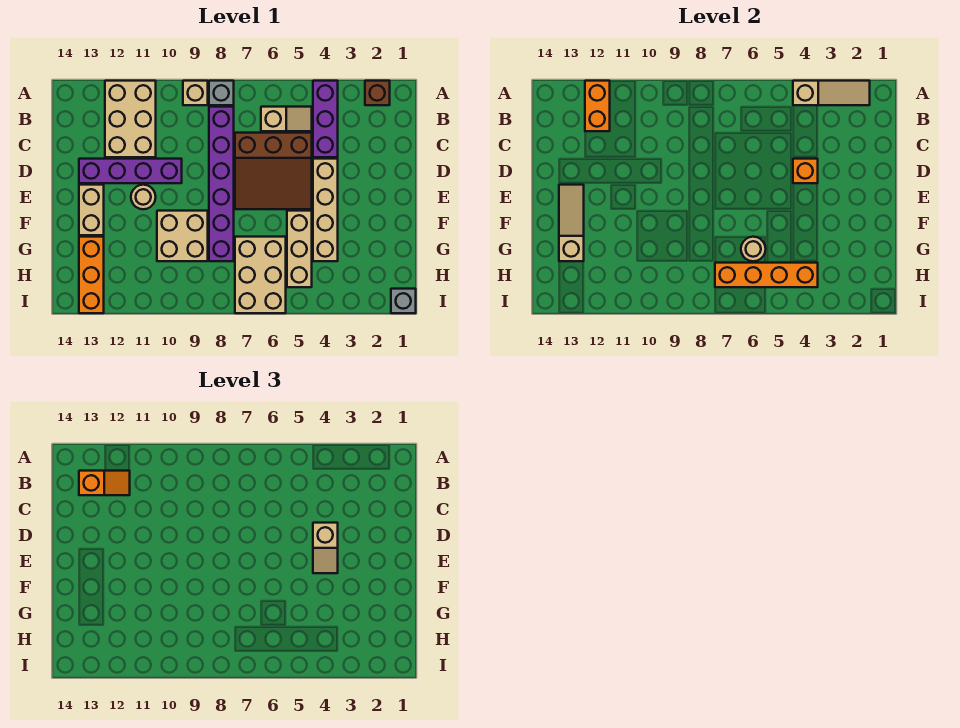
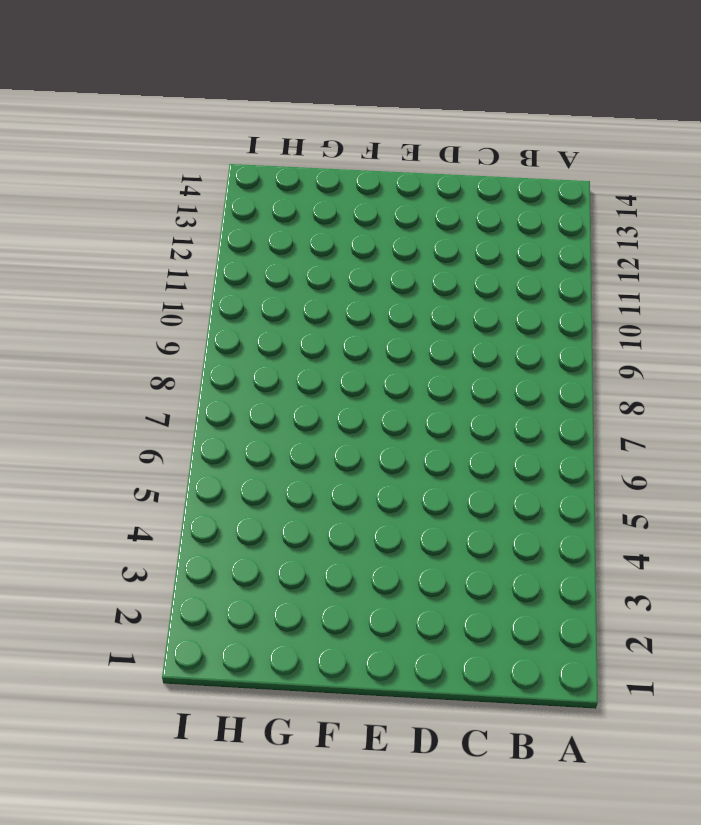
none -> brown brick A2 level 1
none -> purple brick A4:C4 level 1
none -> grey brick A8 level 1

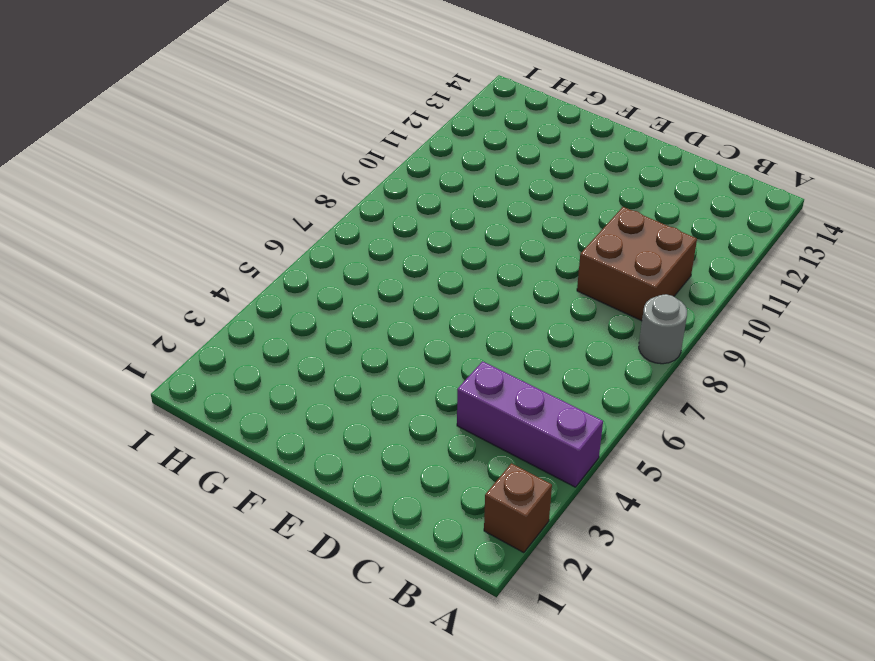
grey round brick A8 level 1 -> grey brick A8 level 1
brown brick B9:C10 level 1 -> none
none -> tan brick A9 level 1
none -> tan brick A11:C12 level 1
none -> tan slope B5:B6 level 1 top 6

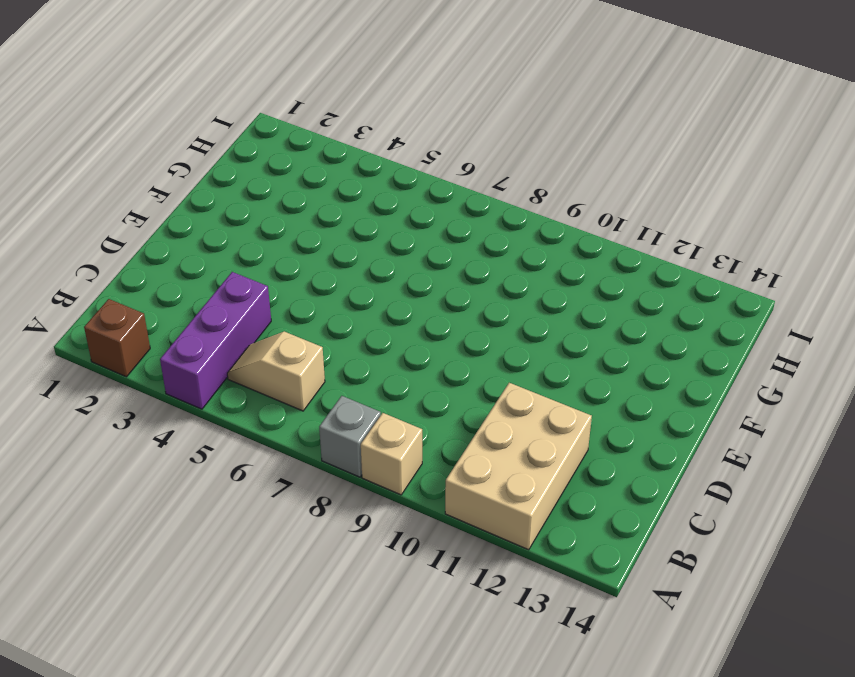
none -> purple brick B8:G8 level 1
none -> brown slope C5:E7 level 1 top C
none -> tan brick D4:G4 level 1

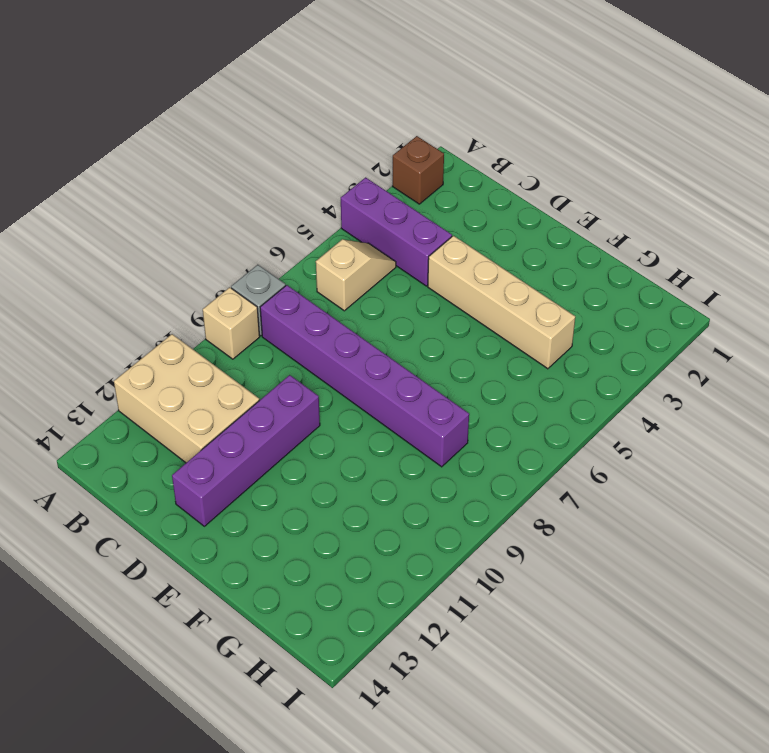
none -> brown slope C5:E7 level 1 top C
none -> tan round brick E11 level 1
none -> tan brick E13:F13 level 1

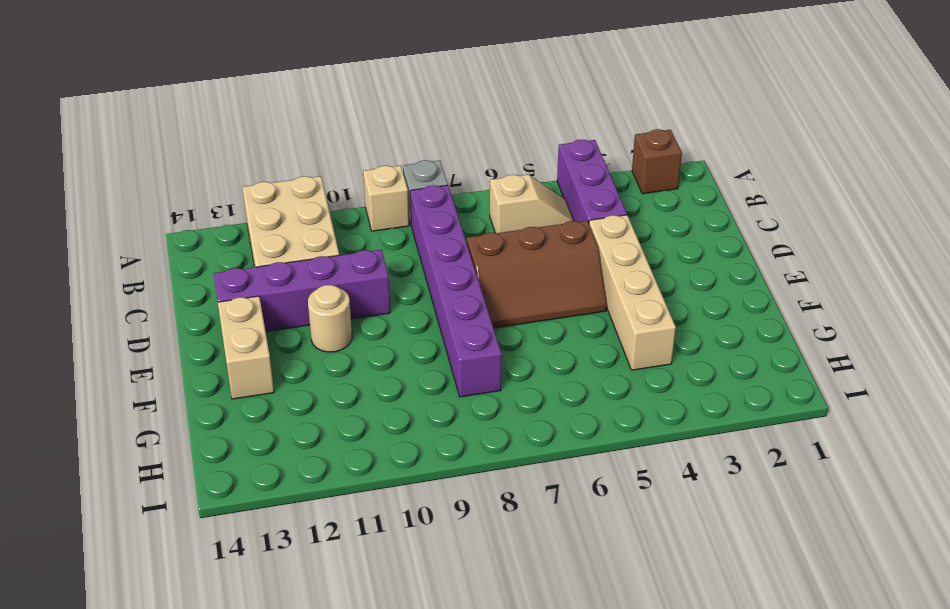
brown slope D5:E7 level 1 top D -> brown slope C5:E7 level 1 top C
none -> tan brick F5:H5 level 1
none -> tan brick F9:G10 level 1
none -> tan brick G6:I7 level 1

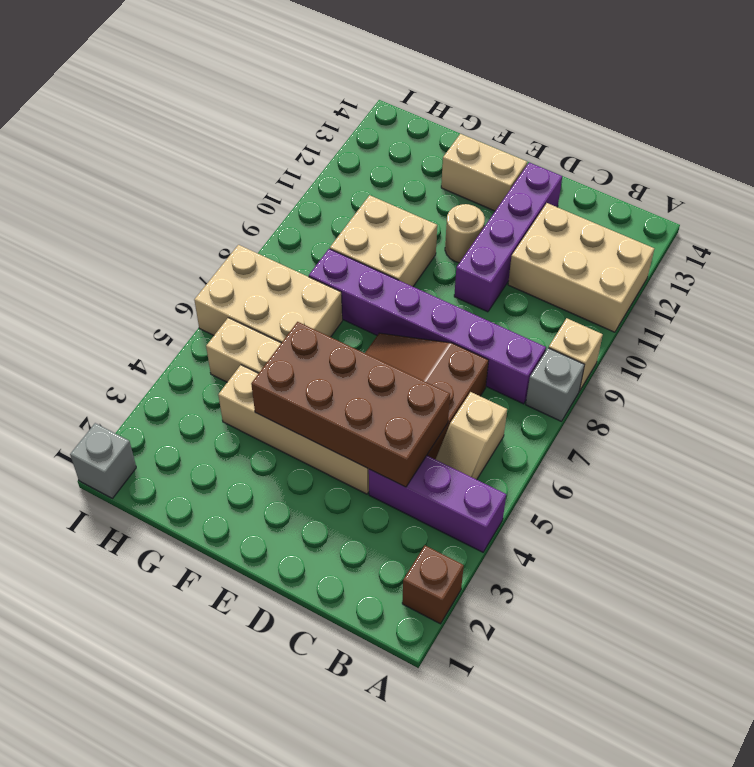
brown brick C4:F5 level 2 -> orange brick D4 level 2
none -> orange brick G13:I13 level 1
none -> tan slope A2:A4 level 2 top 4
none -> orange brick A12:B12 level 2

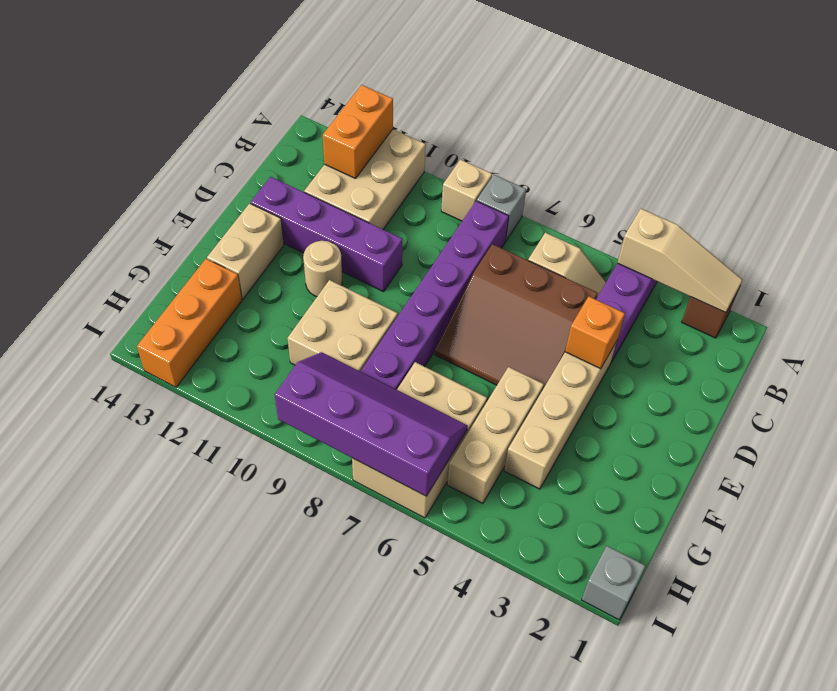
purple slope H6:I9 level 2 top I -> orange brick H4:H7 level 2
none -> tan slope E13:G13 level 2 top G
none -> tan round brick G6 level 2
none -> orange slope B12:B13 level 3 top 13

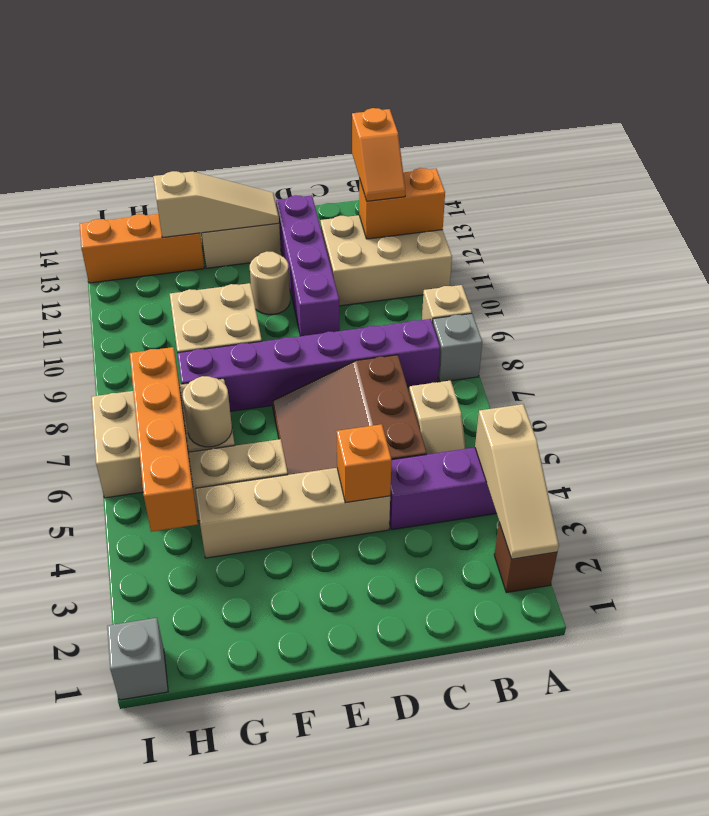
none -> tan slope D4:E4 level 3 top D

